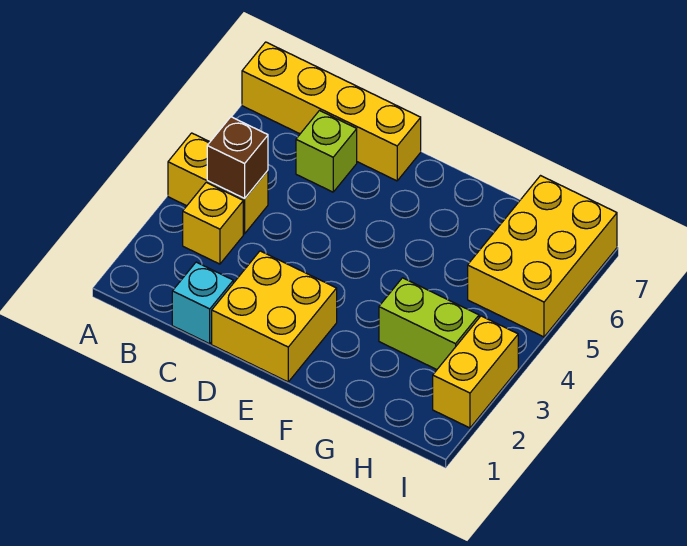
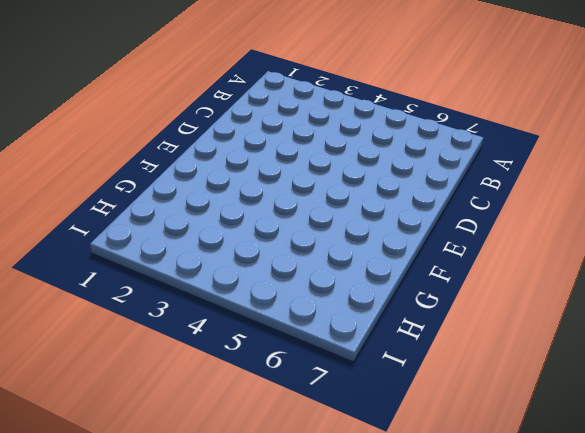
none -> yellow brick A4:B4 level 1
none -> yellow brick A7:D7 level 1

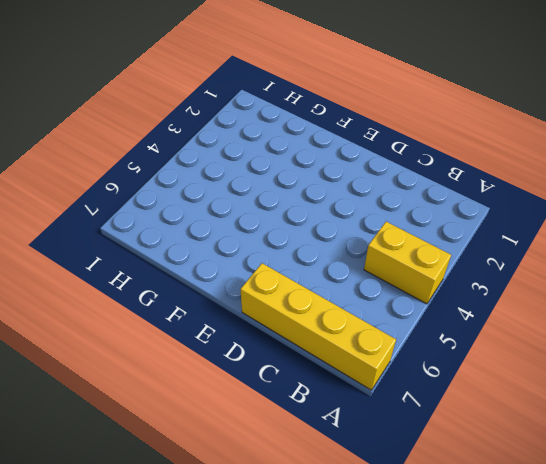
none -> yellow brick B3 level 1
none -> cyan brick C1 level 1

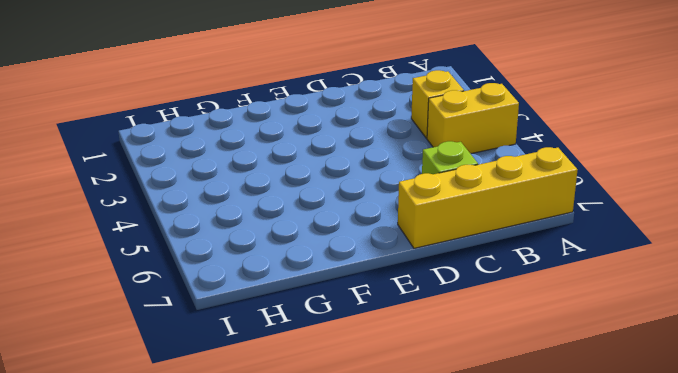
none -> cyan brick C1 level 1
none -> yellow brick D1:E2 level 1

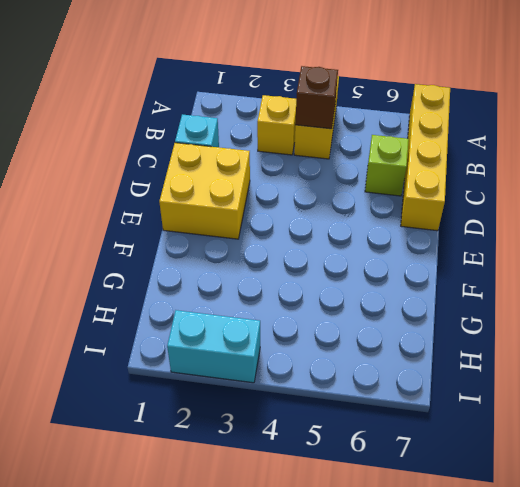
cyan brick I2:I3 level 1 -> yellow brick I2:I3 level 1
none -> lime brick G3:H3 level 1
none -> yellow brick H5:I7 level 1

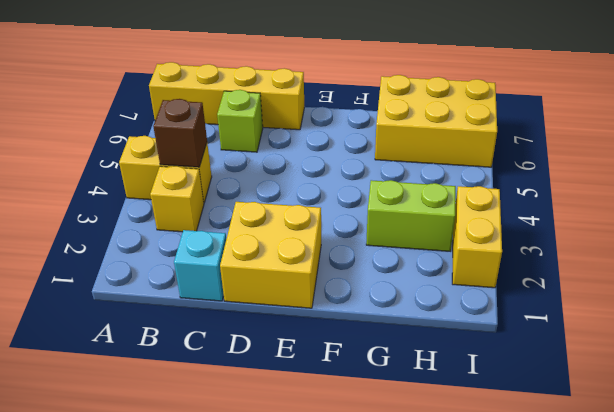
yellow brick G6:I7 level 1 -> yellow brick H5:I7 level 1

